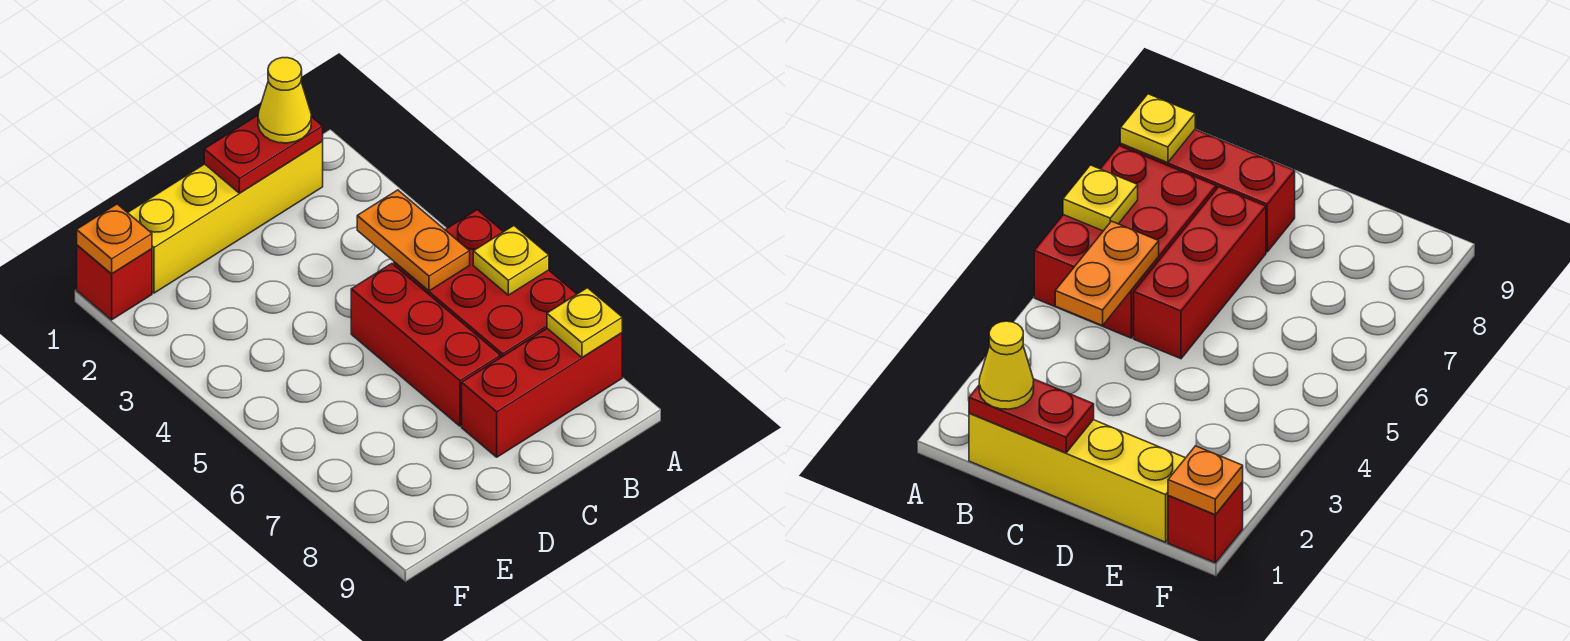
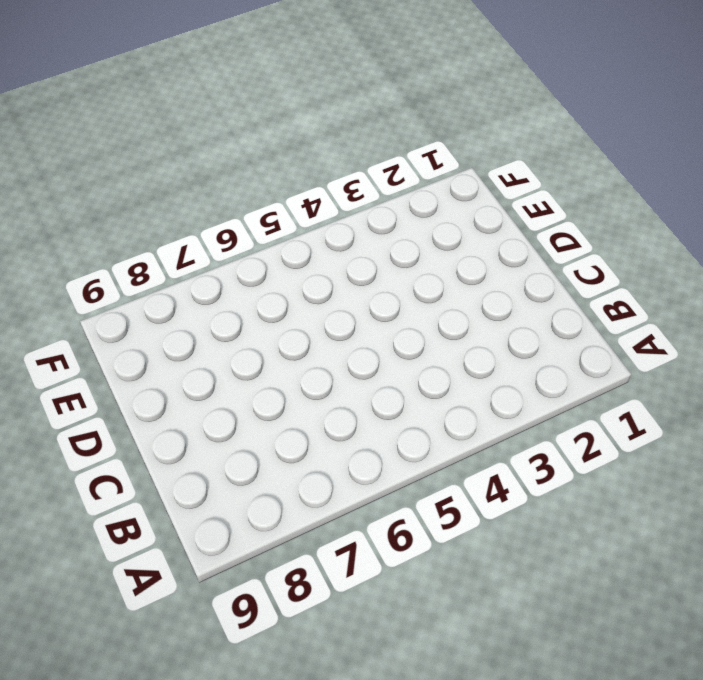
none -> red brick A5:B7 level 1
none -> red brick A8:C8 level 1

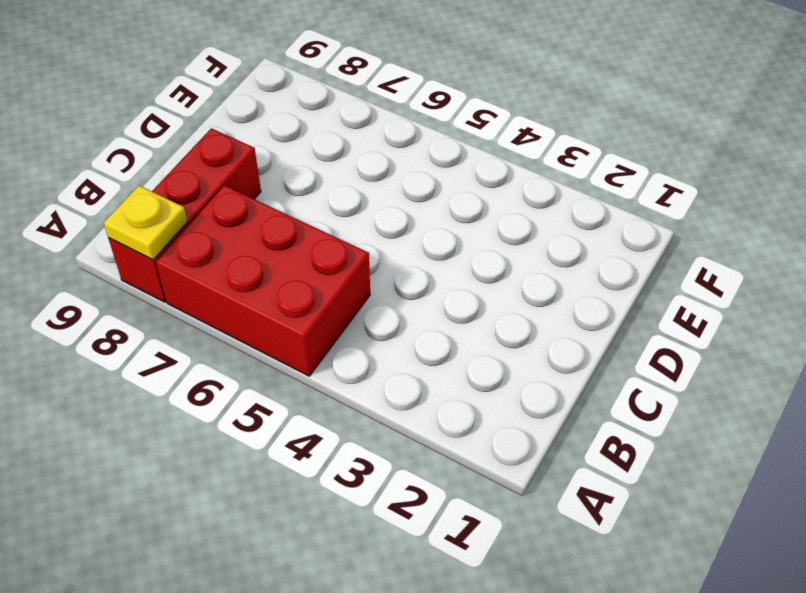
none -> yellow brick B1:E1 level 1
none -> red brick C5:C7 level 1

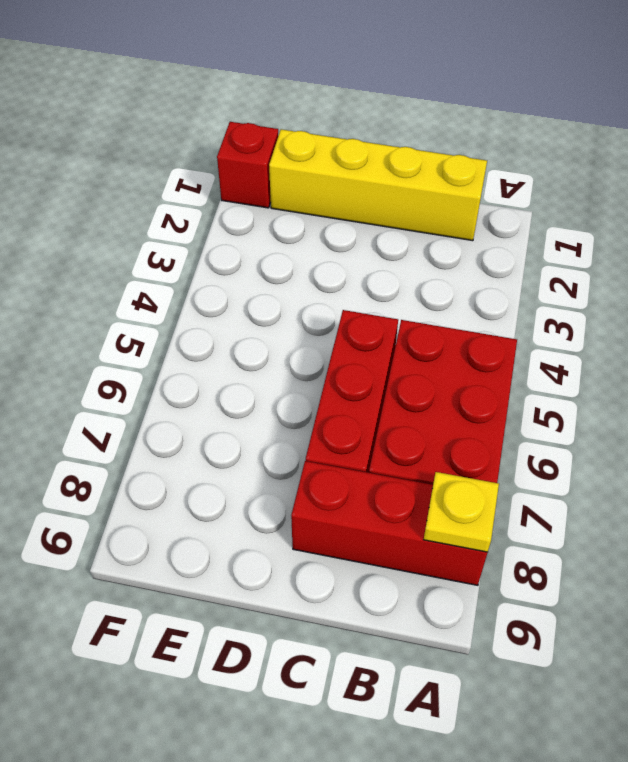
none -> yellow plate A6 level 2
none -> red plate B1:C1 level 2

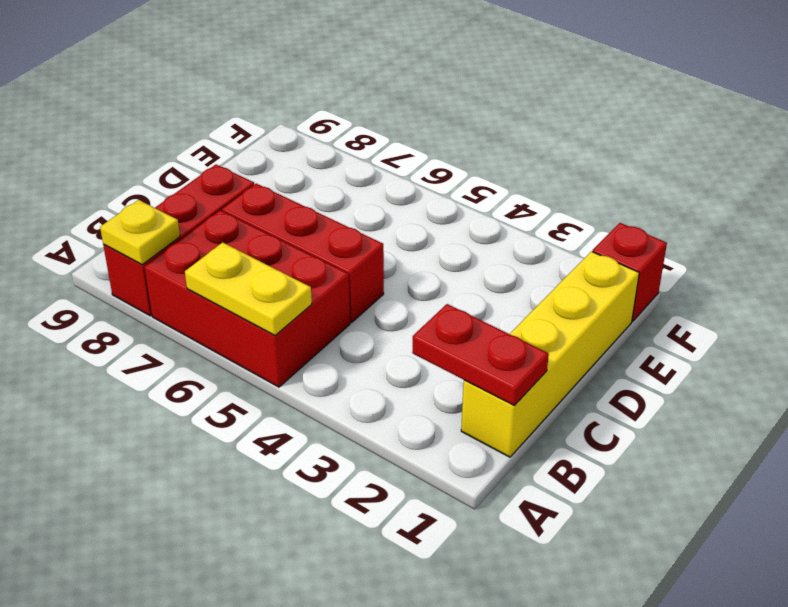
yellow plate A5:A6 level 2 -> yellow plate A6 level 2
red plate B1:B2 level 2 -> red plate B1:C1 level 2
none -> orange plate B4:B5 level 2
none -> orange plate F1 level 2

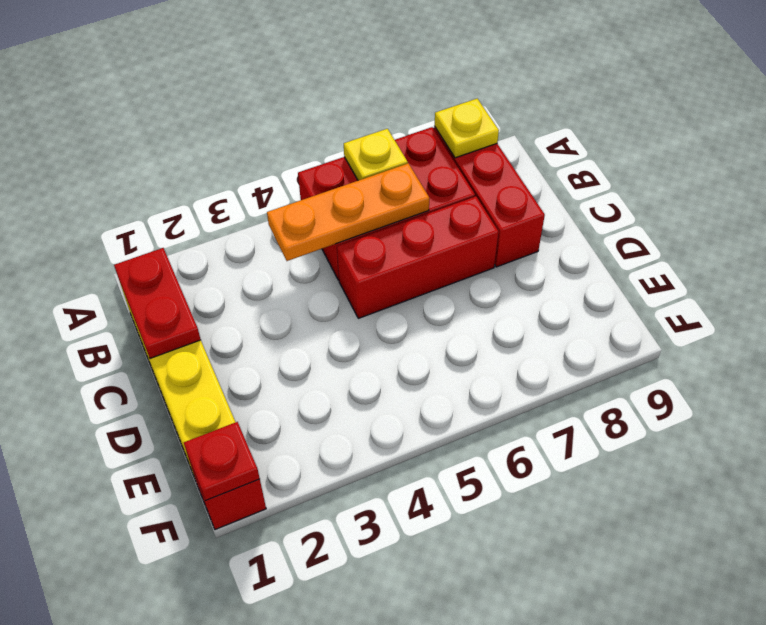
orange plate B4:B6 level 2 -> orange plate B4:B5 level 2
red plate F1 level 2 -> orange plate F1 level 2
none -> yellow cone B1 level 3

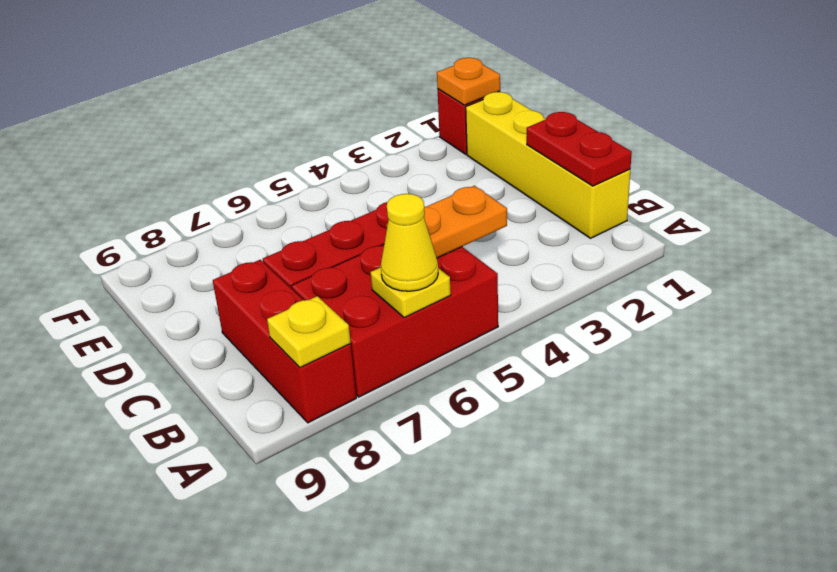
yellow cone A6 level 3 -> yellow cone B1 level 3

